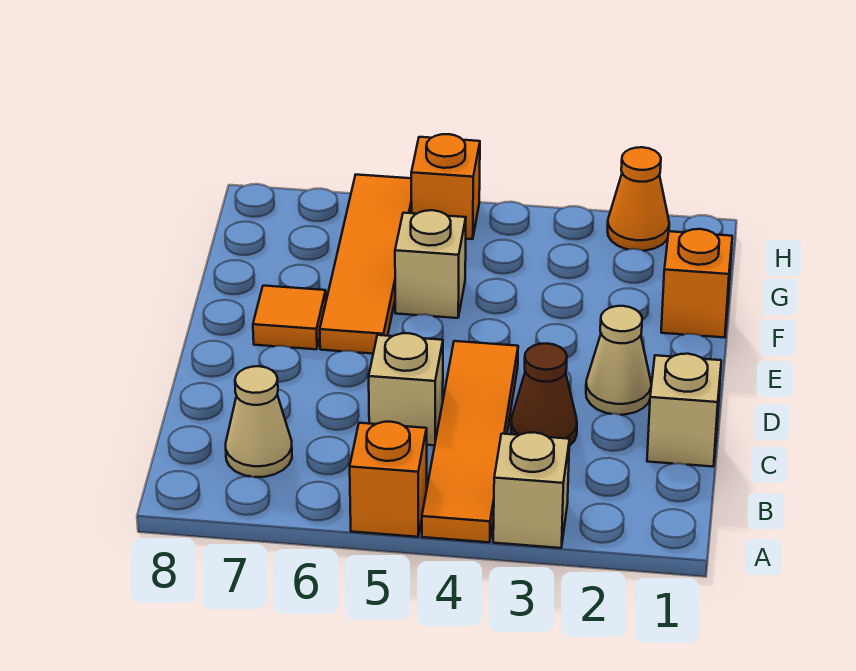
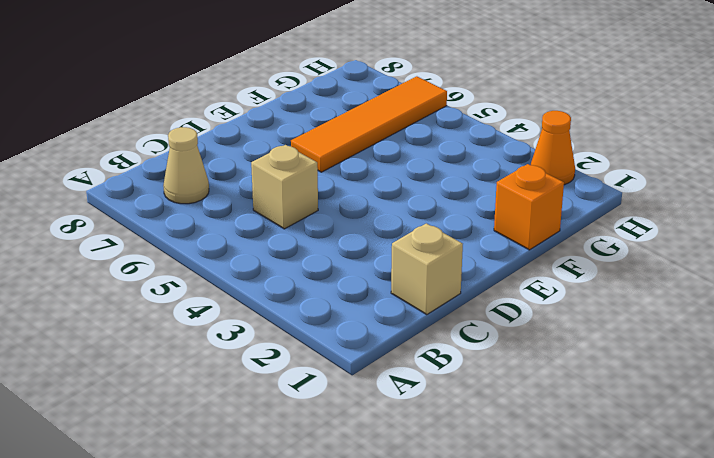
none -> tan brick A3 level 1
none -> orange tile A4:D4 level 1
none -> orange brick A5 level 1

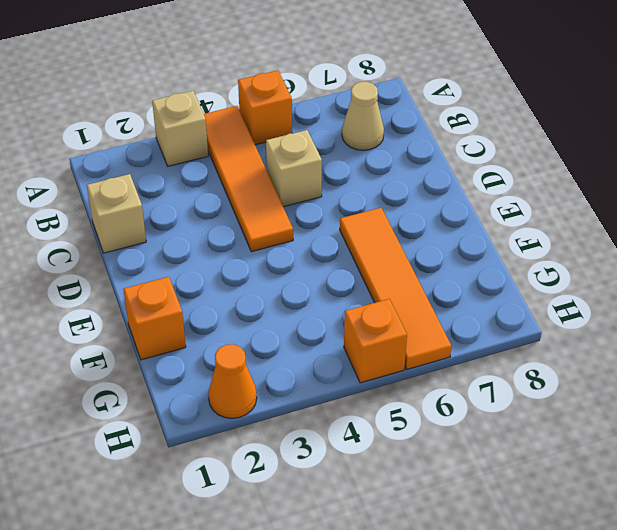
none -> brown cone C3 level 1
none -> tan cone D2 level 1
none -> orange tile E7 level 1

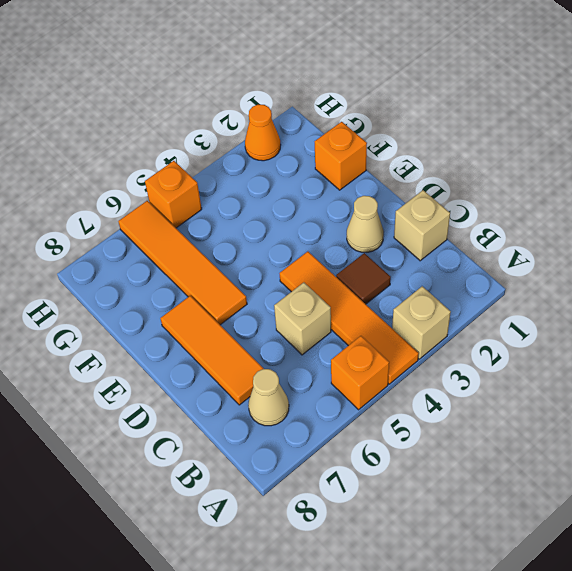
brown tile C3 level 1 -> brown cone C3 level 1
orange tile C7:E7 level 1 -> orange tile E7 level 1
none -> tan brick F5 level 1

